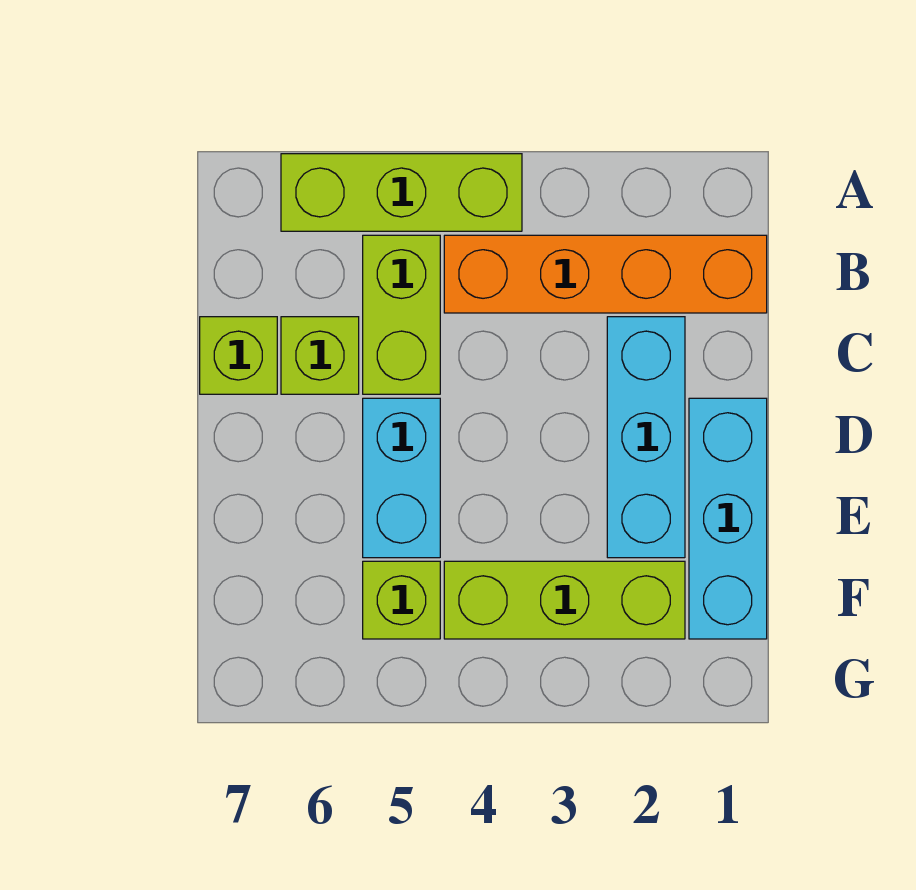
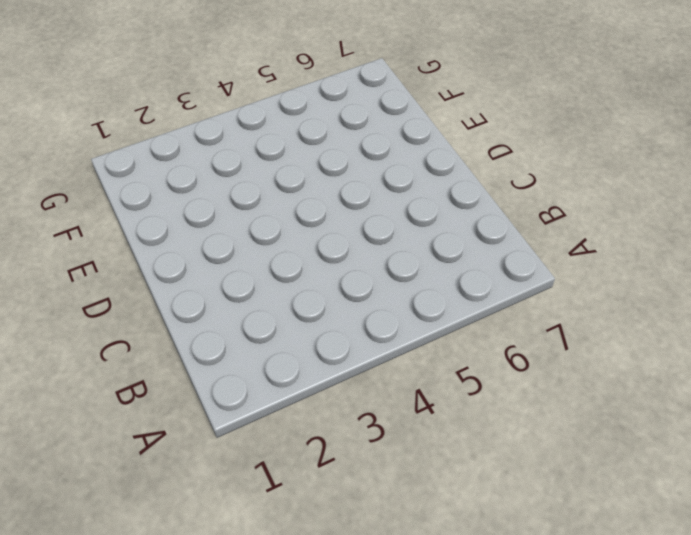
none -> lime brick A4:A6 level 1
none -> orange brick B1:B4 level 1

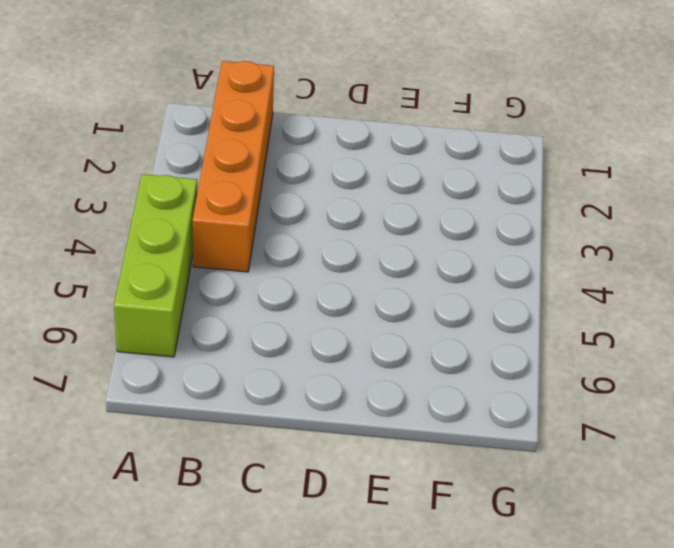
none -> lime brick B5:C5 level 1
none -> cyan brick C2:E2 level 1

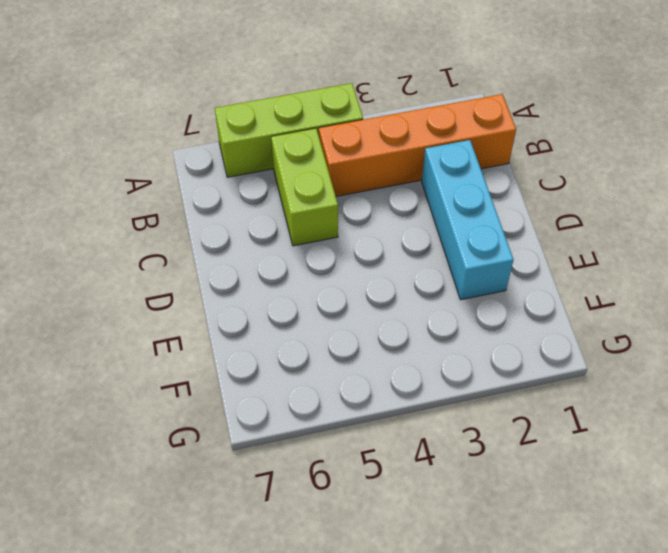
none -> lime brick C6 level 1
none -> lime brick C7 level 1

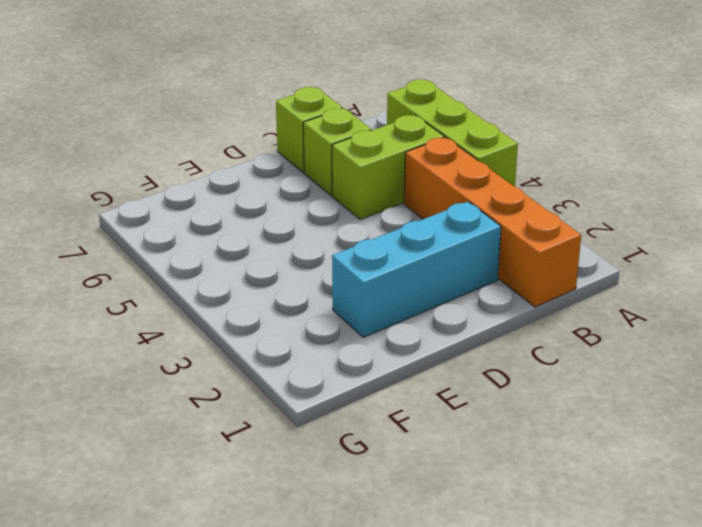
none -> cyan brick D1:F1 level 1
none -> cyan brick D5:E5 level 1

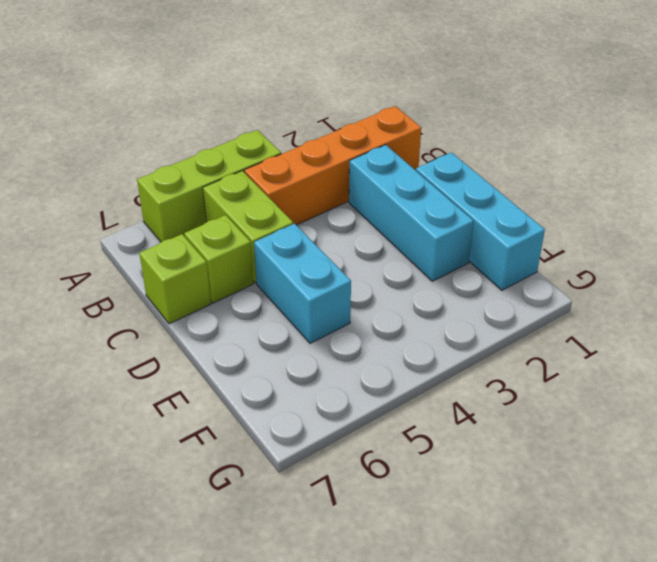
none -> lime brick F2:F4 level 1
none -> lime brick F5 level 1

